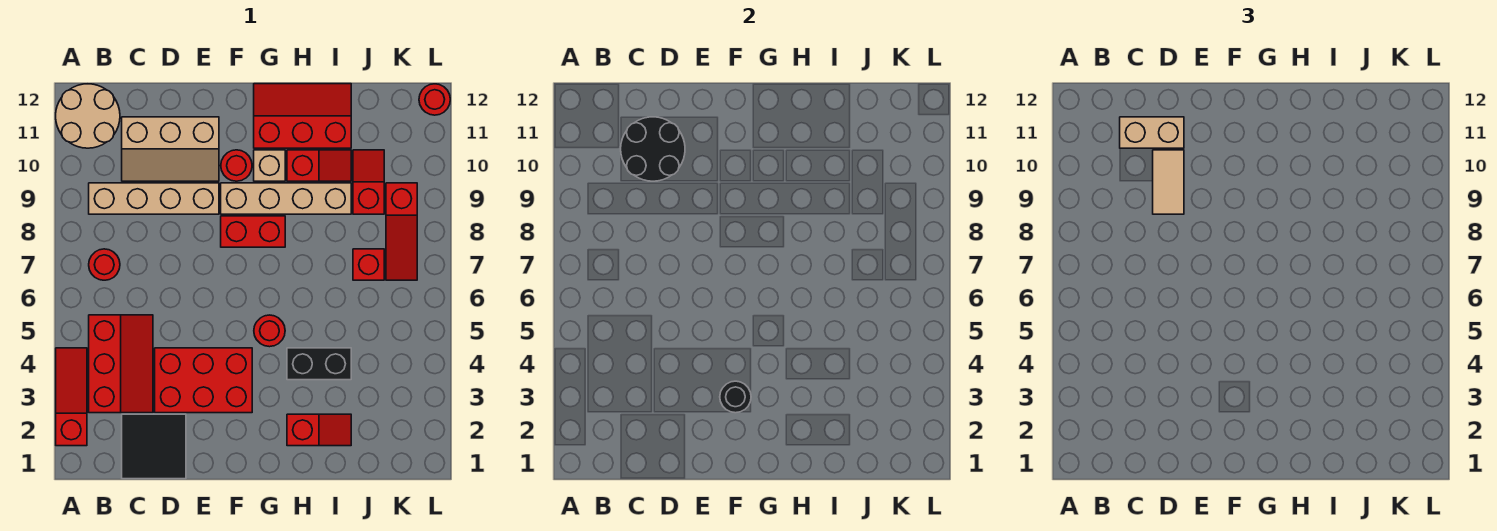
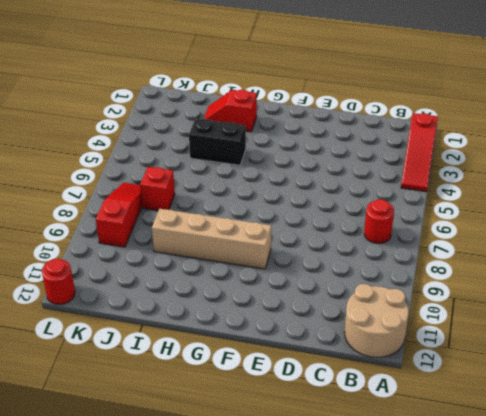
none -> red slope B3:C5 level 1 top B
none -> tan brick B9:E9 level 1
none -> black tile C1:D2 level 1

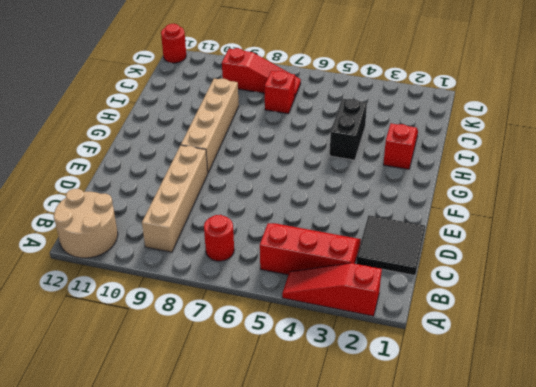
none -> tan slope C10:E11 level 1 top 11
none -> red brick D3:F4 level 1
none -> red brick F8:G8 level 1

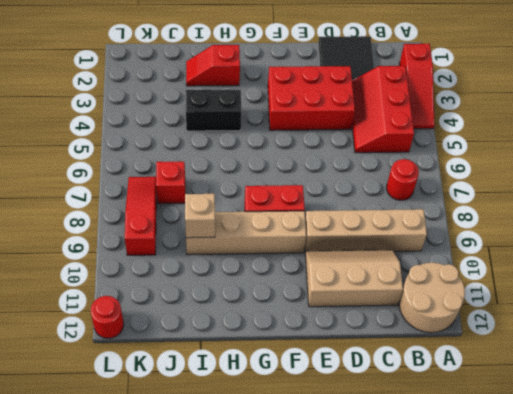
tan brick I9 level 2 -> tan brick G10 level 1
none -> red round brick F10 level 1
none -> red round brick G5 level 1
none -> red slope G11:I12 level 1 top 11

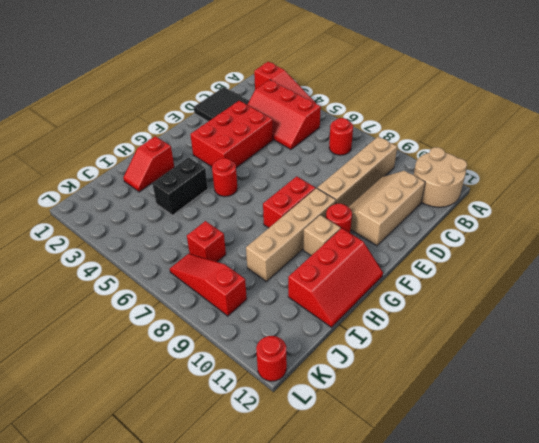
none -> red slope H10:I10 level 1 top H
none -> red slope J9:J10 level 1 top 9
none -> black round brick C10:D11 level 2

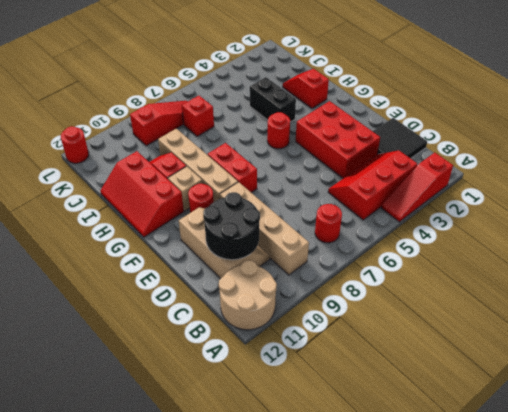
none -> red slope J9:J10 level 1 top 9
none -> black round brick F3 level 2
none -> tan brick C11:D11 level 3

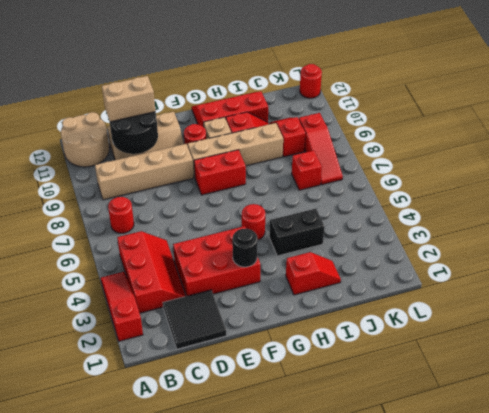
none -> tan tile D9:D10 level 3

